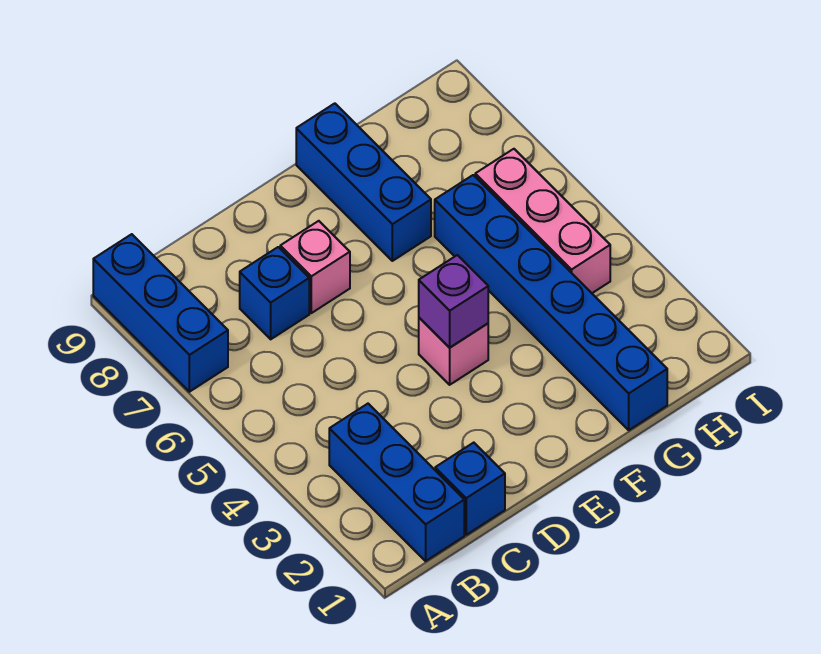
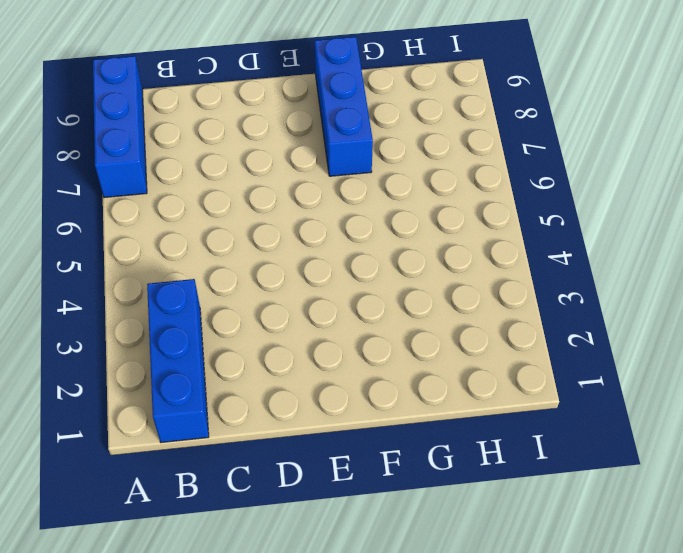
none -> blue brick C1 level 1
none -> blue brick C7 level 1

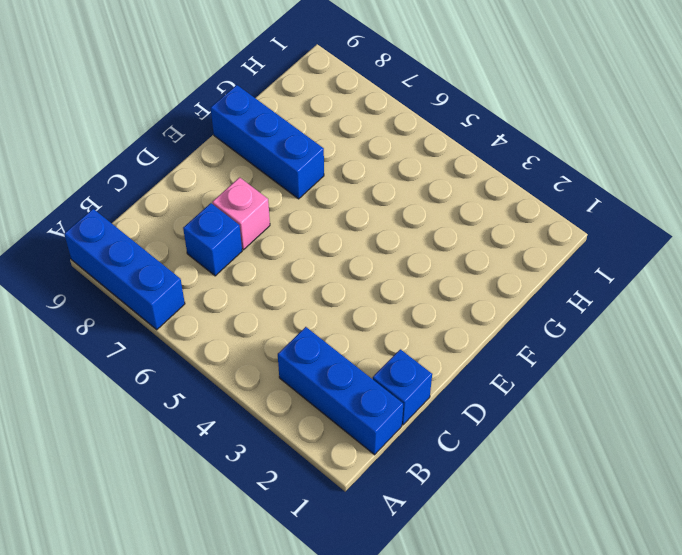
none -> pink brick E4 level 1
none -> blue brick G1:G6 level 1

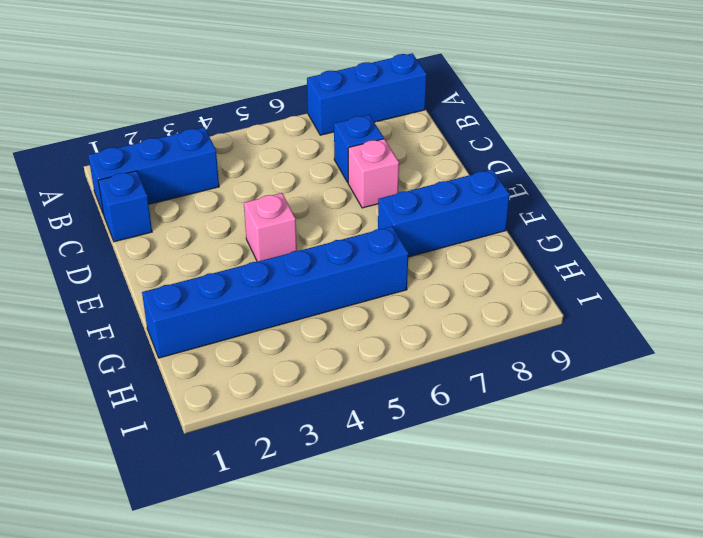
none -> pink brick H4:H6 level 1
none -> purple brick E4 level 2

